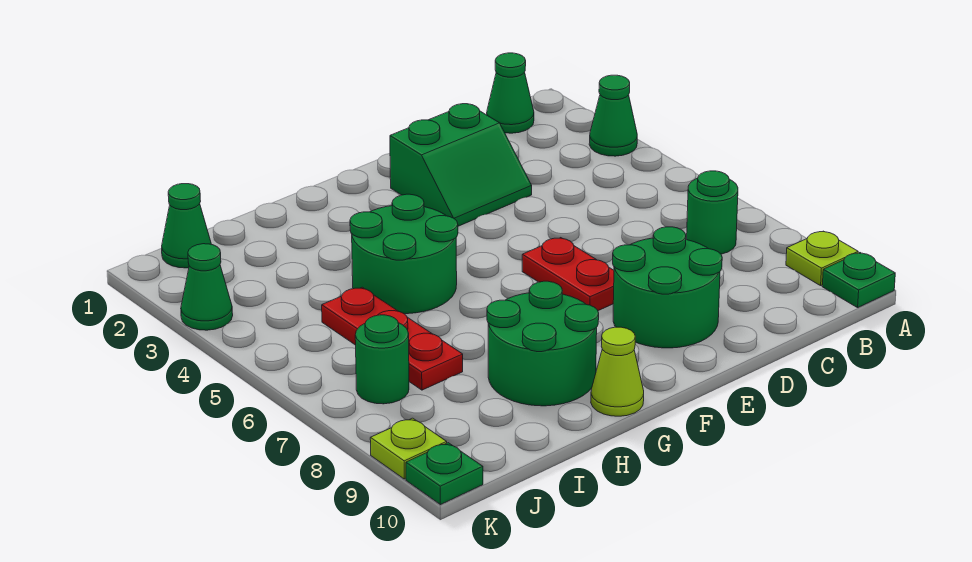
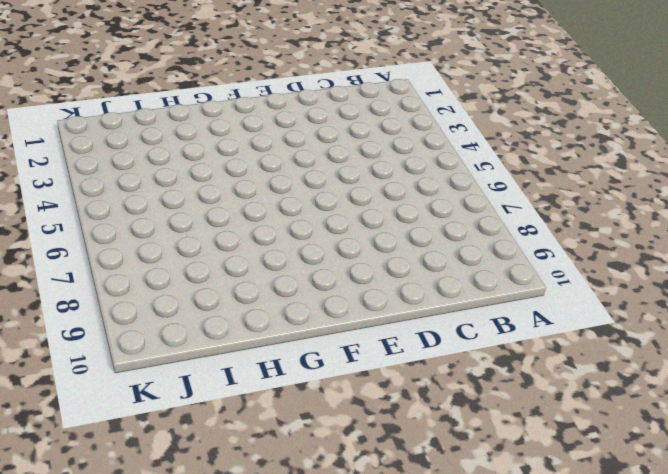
none -> green cone A3 level 1
none -> lime plate A9 level 1
none -> green plate A10 level 1

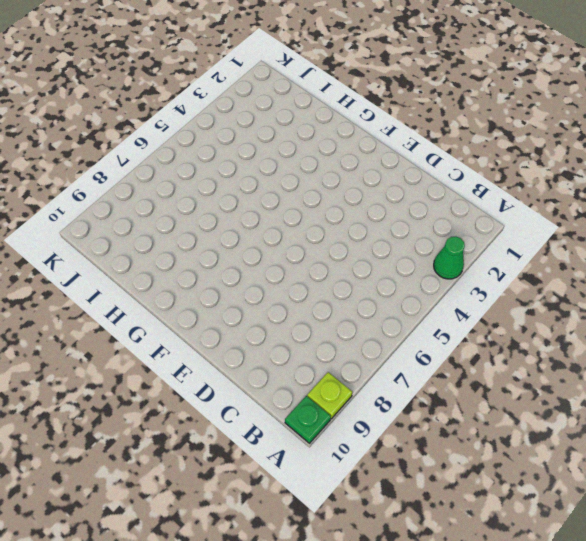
none -> green cone B1 level 1
none -> green round brick B7 level 1
none -> green slope D2:E3 level 1 top 2

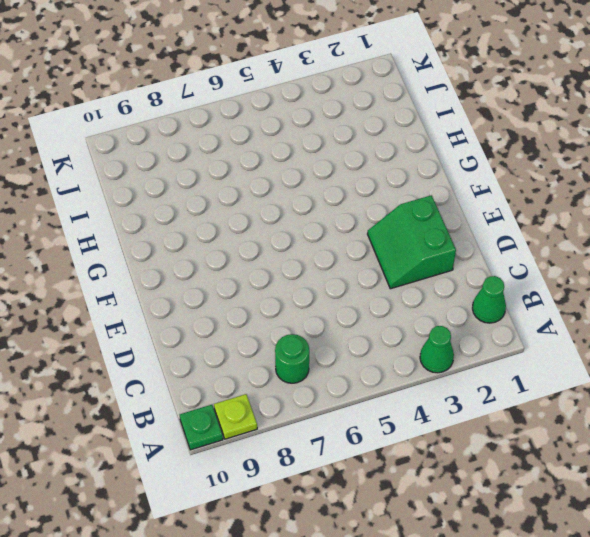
none -> green round brick D8:E9 level 1
none -> red plate E6:E7 level 1
none -> green round brick G4:H5 level 1

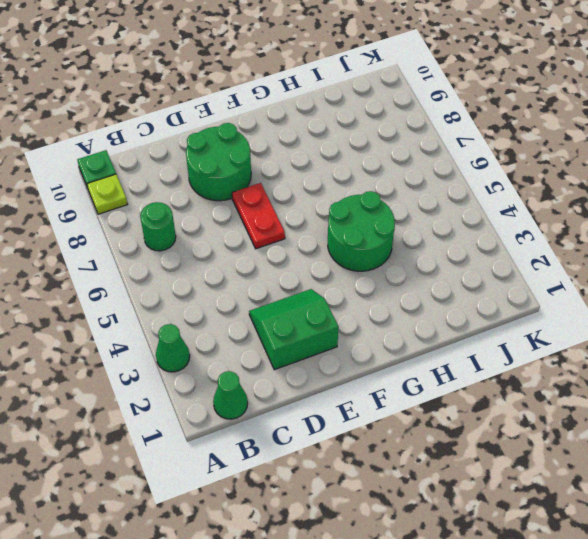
none -> green round brick G8:H9 level 1
none -> lime cone G10 level 1
none -> red plate I5:I7 level 1

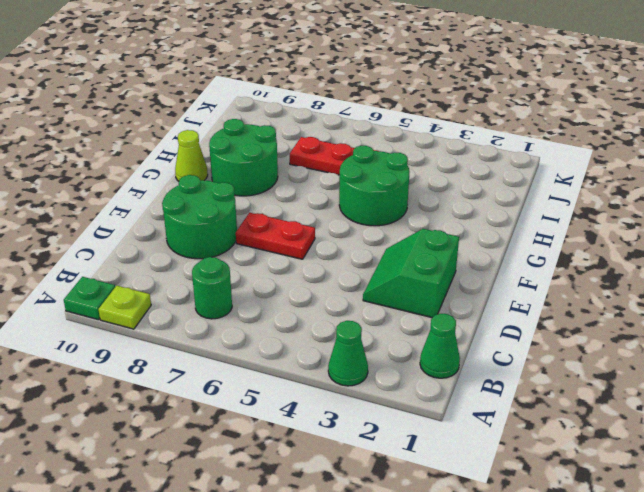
none -> green cone J1 level 1
none -> green round brick J7 level 1
none -> green cone K3 level 1

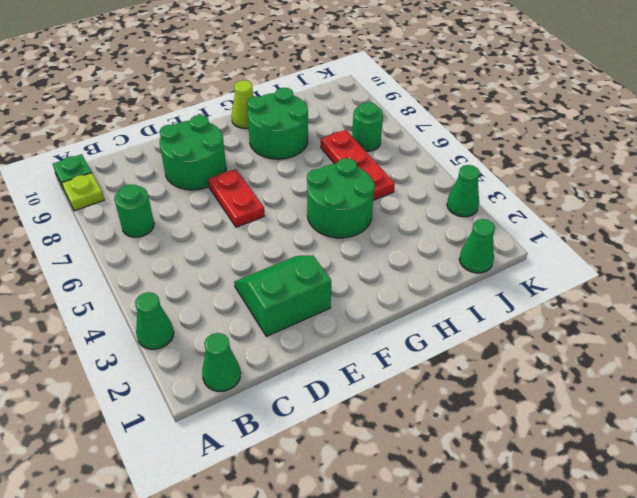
none -> lime plate K9 level 1
none -> green plate K10 level 1

